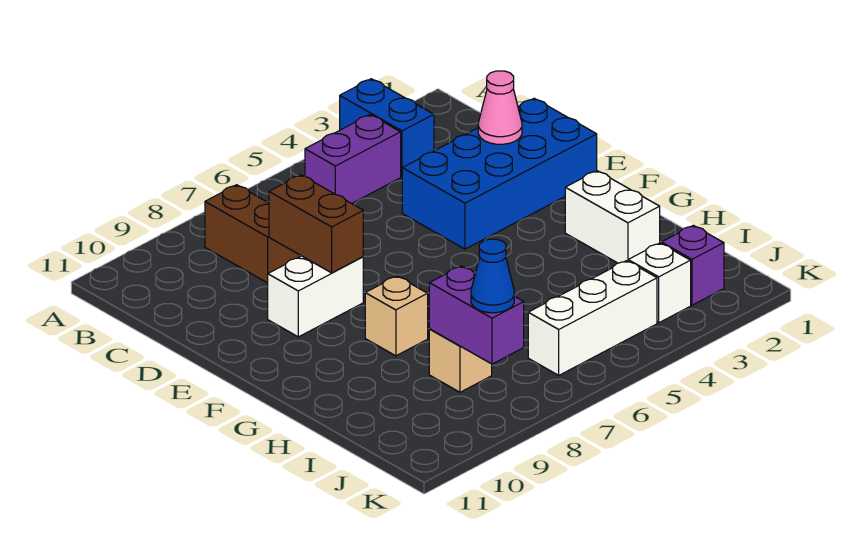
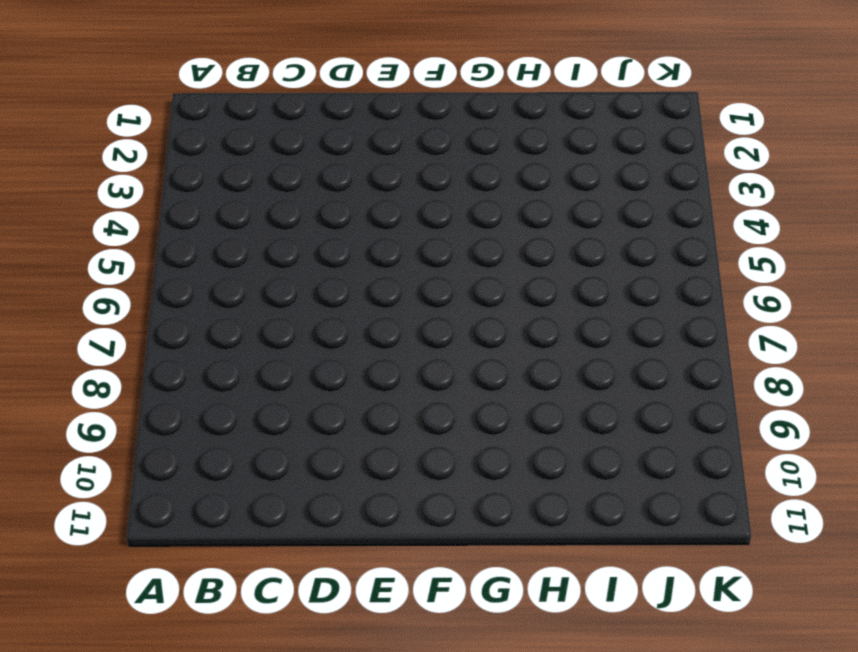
none -> blue brick A3:B3 level 1
none -> purple brick B4:B5 level 1
none -> brown brick B8:C8 level 1

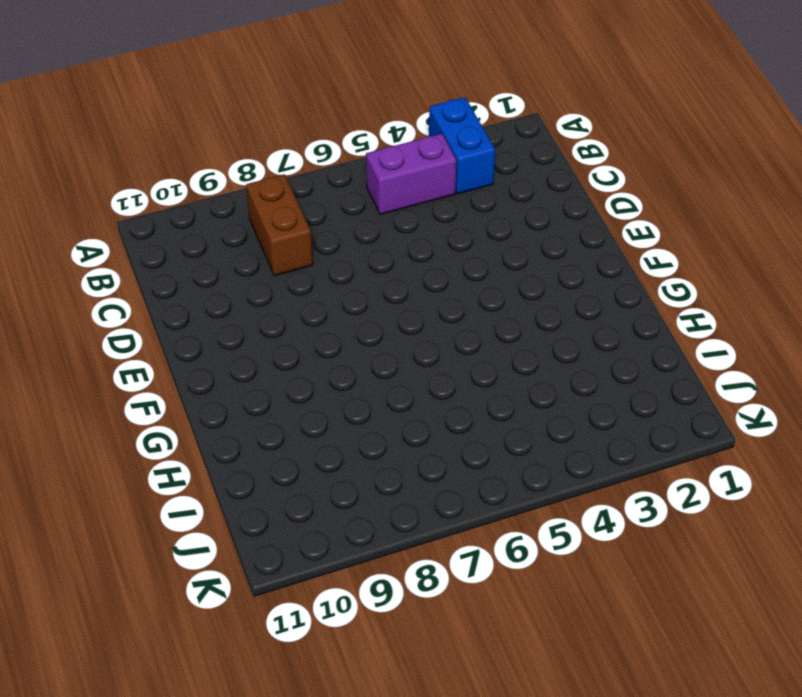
none -> blue brick D1:E4 level 1
none -> white brick E8:E9 level 1
none -> white brick G2:H2 level 1

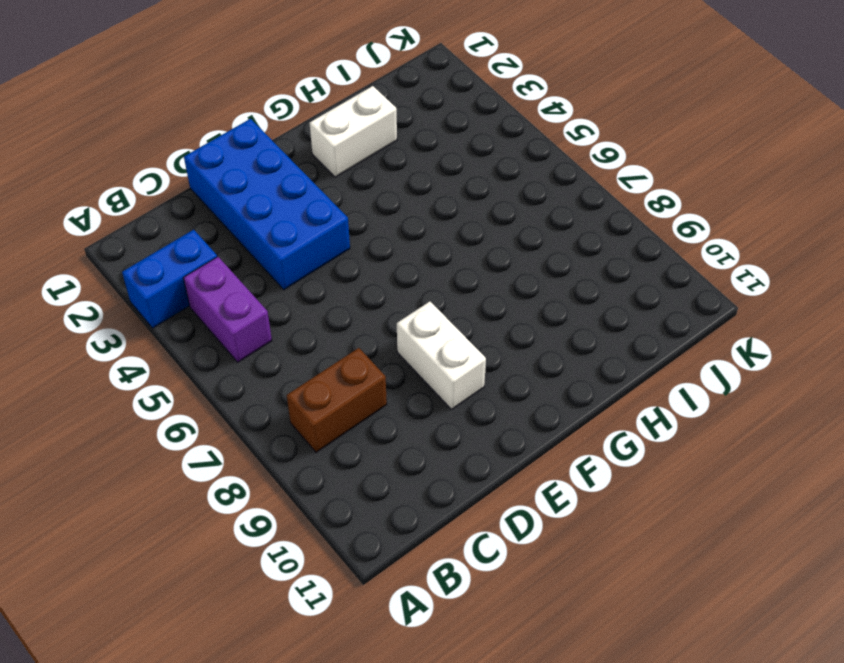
none -> tan brick G8 level 1
none -> tan brick I8 level 1
none -> purple brick J2 level 1

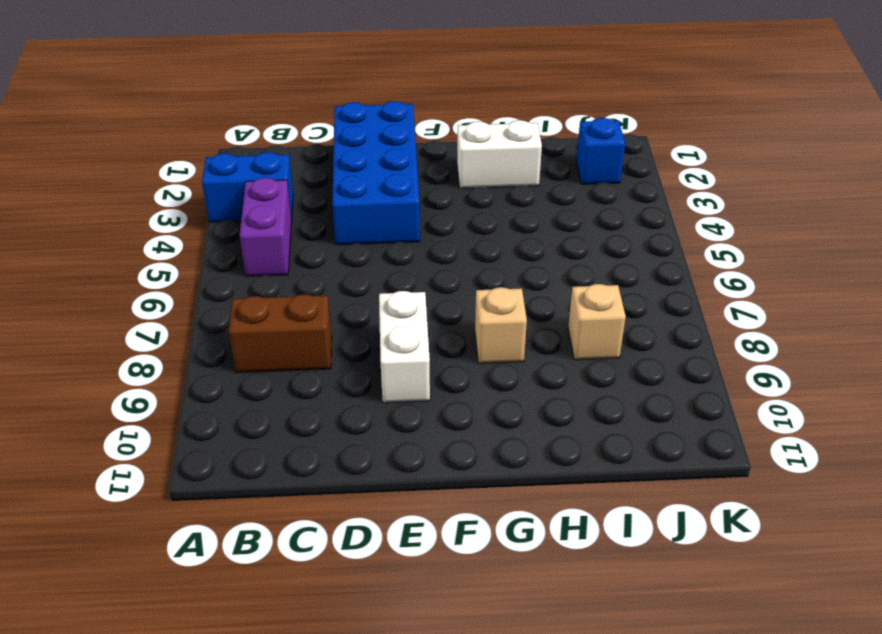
blue brick J2 level 1 -> purple brick J2 level 1
none -> white brick J3 level 1
none -> white brick J4:J6 level 1
none -> pink cone D2 level 2

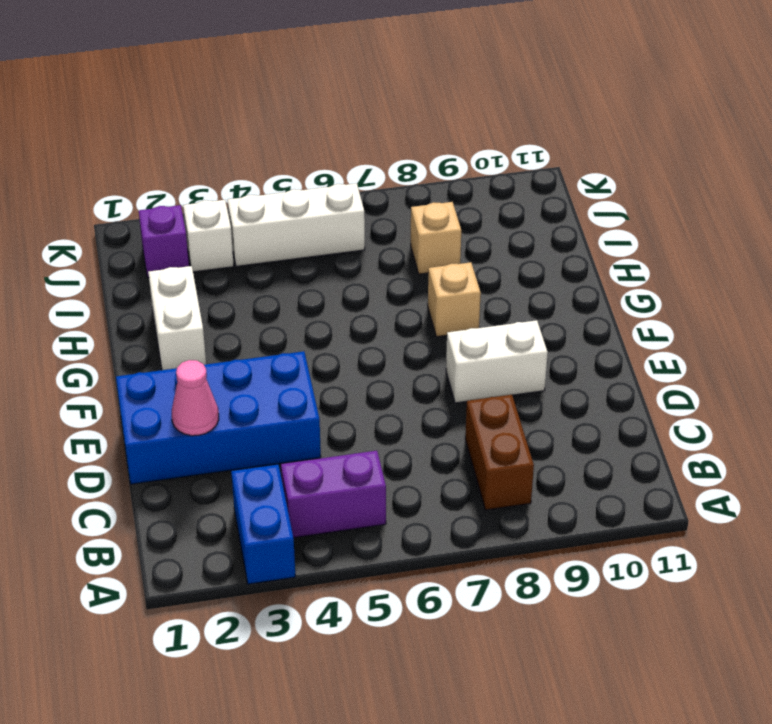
none -> brown brick D8:E8 level 2
none -> purple brick I8:J8 level 2
none -> blue cone J8 level 3

